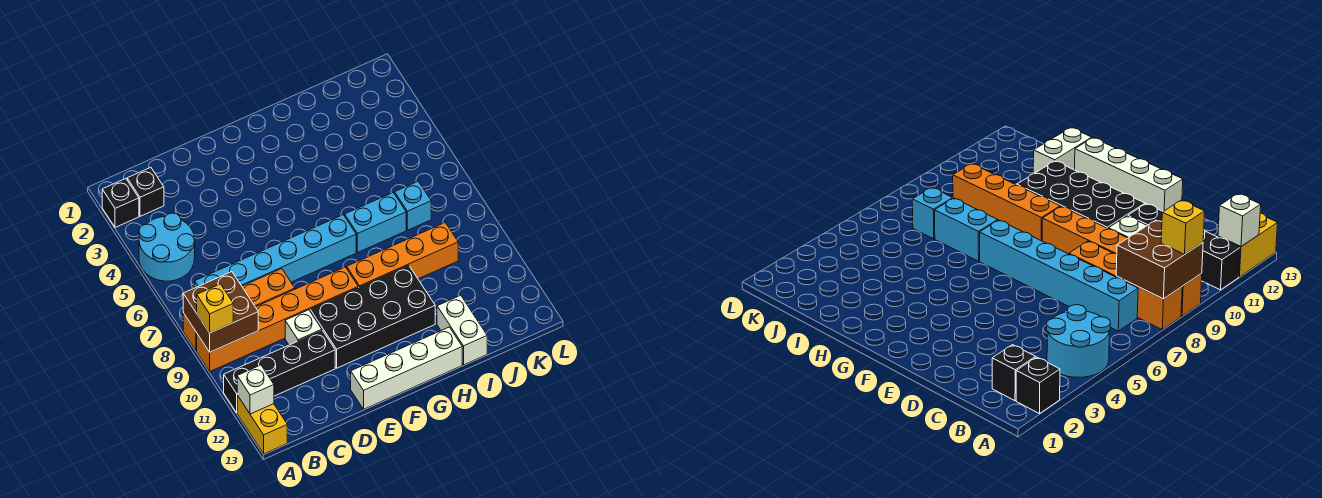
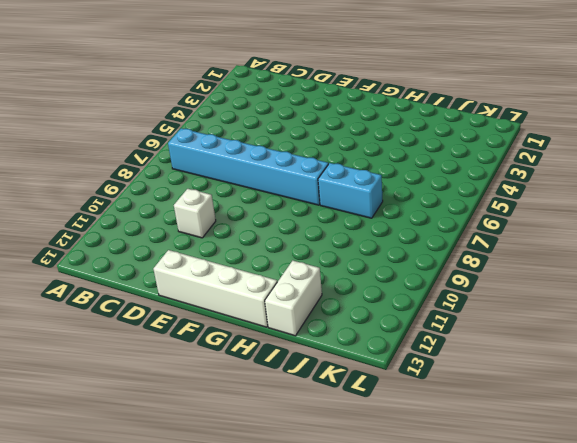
none -> black brick A2 level 1
none -> cyan round brick A4:B5 level 1
none -> orange brick A8:D8 level 1

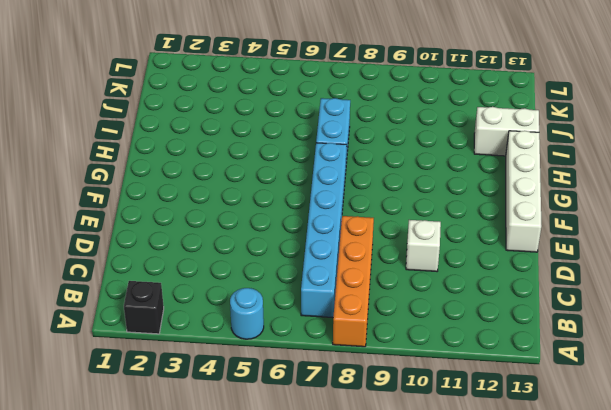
cyan round brick A5 level 1 -> cyan round brick A4:B5 level 1
none -> orange brick A9:F9 level 1
none -> black brick A11:D11 level 1
none -> yellow brick A12:A13 level 1

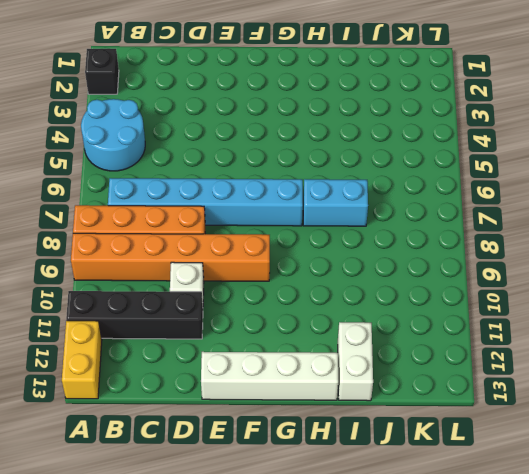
none -> black brick B2 level 1
none -> black brick E10:H11 level 1
none -> orange brick G9:J9 level 1

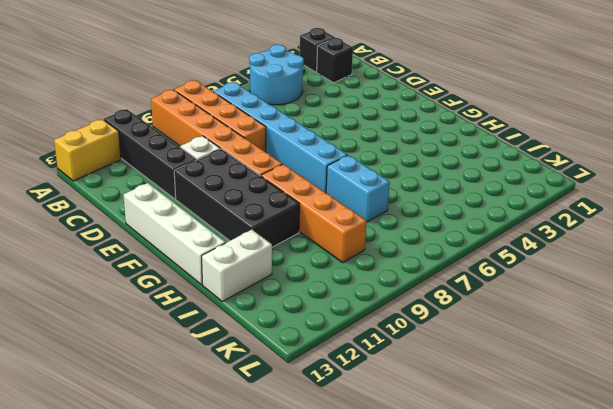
none -> cyan brick J7 level 1
none -> brown brick A8:B9 level 2
none -> white brick A12 level 2

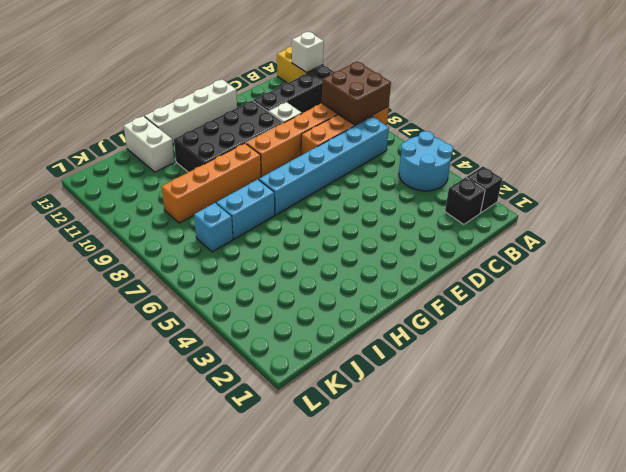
none -> yellow brick A9 level 3

